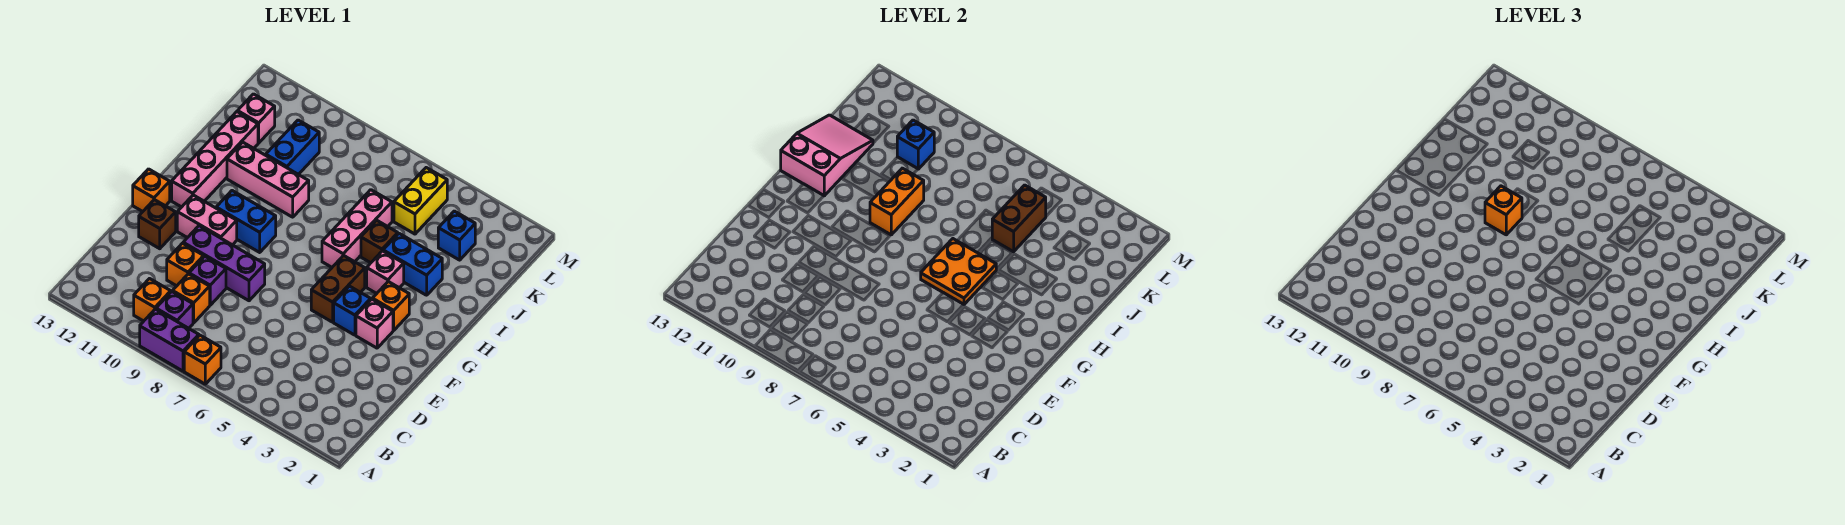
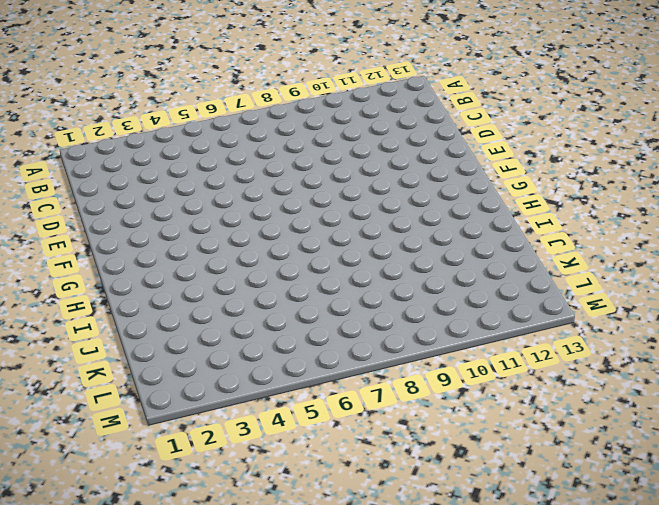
none -> orange brick A7 level 1
none -> purple brick A8:A9 level 1
none -> purple brick B9 level 1
none -> orange brick B10 level 1

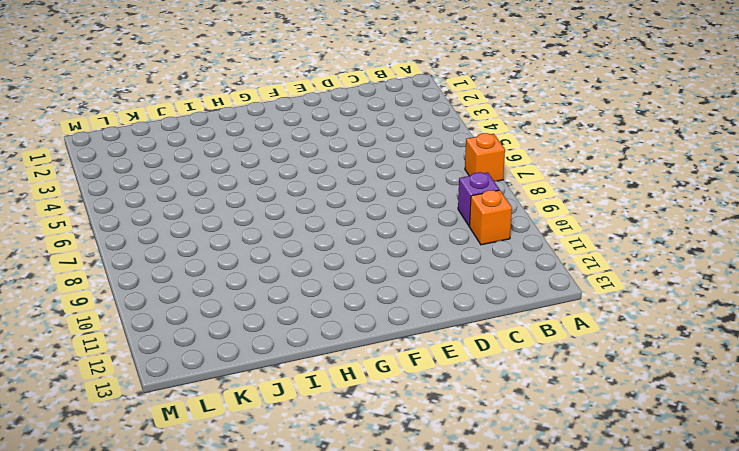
none -> purple brick A8:A9 level 1
none -> orange brick C9 level 1
none -> purple brick D9 level 1
none -> orange brick D10 level 1

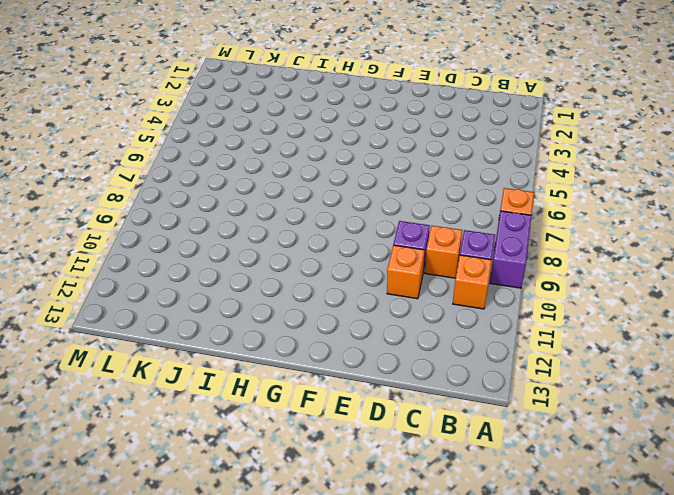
none -> purple brick E8:E10 level 1
none -> brown brick E12 level 1
none -> pink brick F3 level 1
none -> blue brick F4 level 1

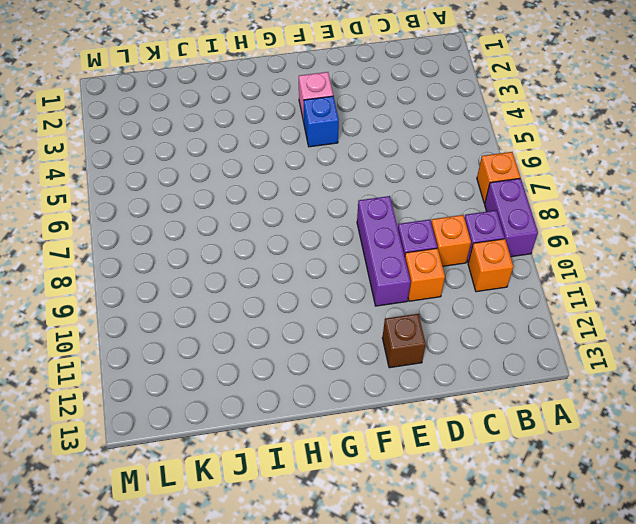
none -> brown brick F5:G5 level 1
none -> pink brick F10:F11 level 1
none -> orange brick F13 level 1
none -> orange brick G3 level 1

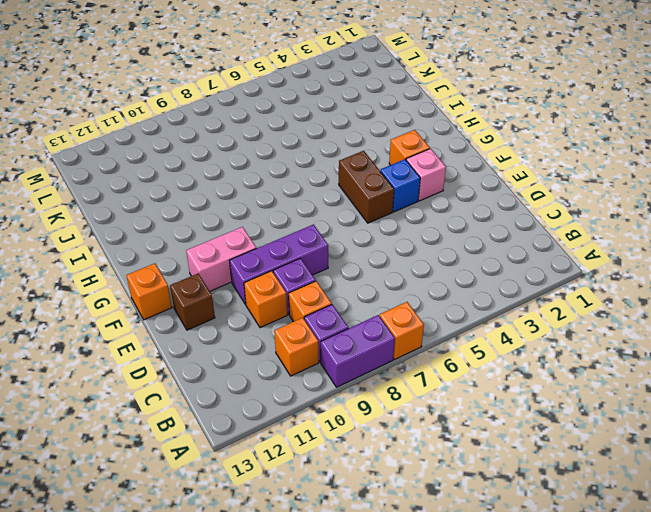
none -> blue brick G9:G10 level 1
none -> pink brick G12:J12 level 1
none -> pink brick H4 level 1
none -> pink brick H6:J6 level 1

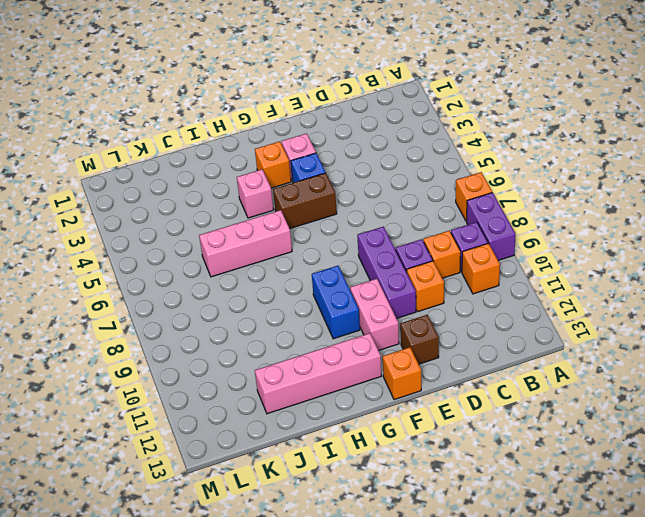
none -> blue brick I3:I4 level 1
none -> brown brick I5 level 1
none -> pink brick I9:I11 level 1
none -> blue brick J10:K10 level 1

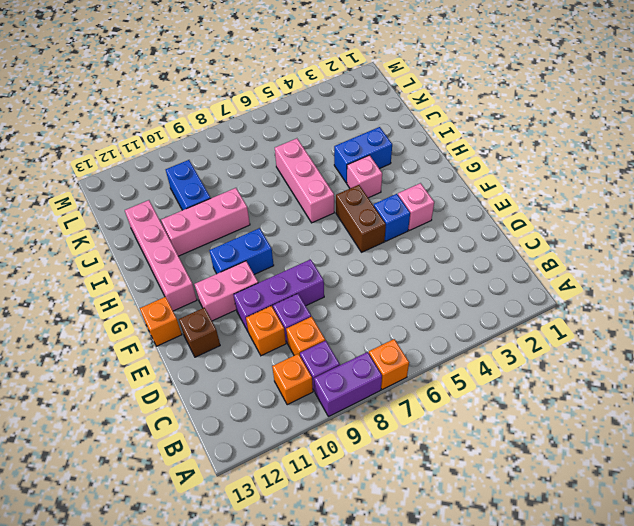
none -> orange brick G3 level 1
none -> brown brick I5 level 1
none -> blue brick K3 level 1
none -> yellow brick K5:L5 level 1

